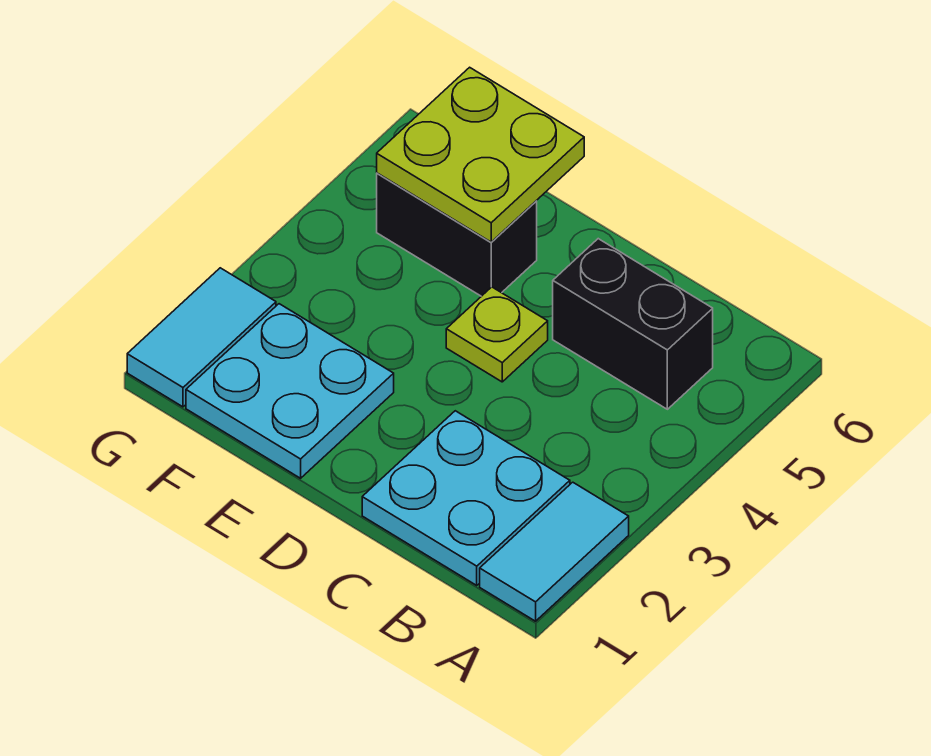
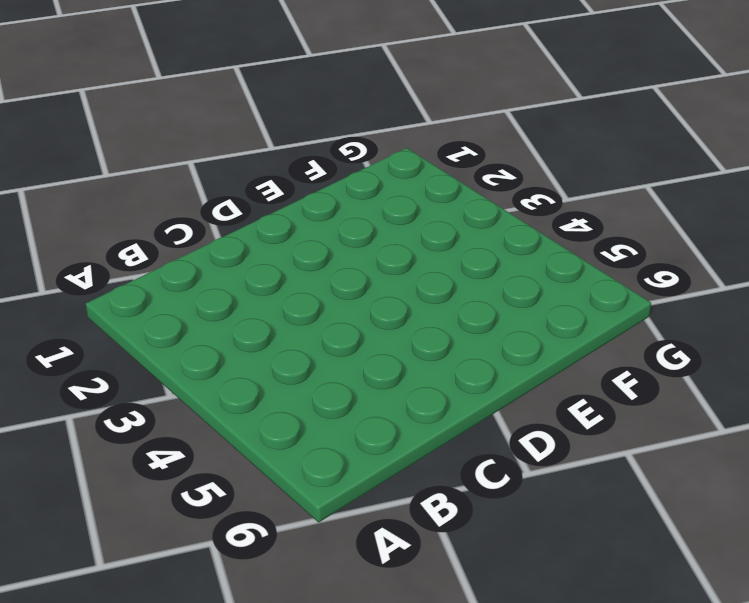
none -> cyan tile A1:A2 level 1
none -> cyan plate B1:C2 level 1

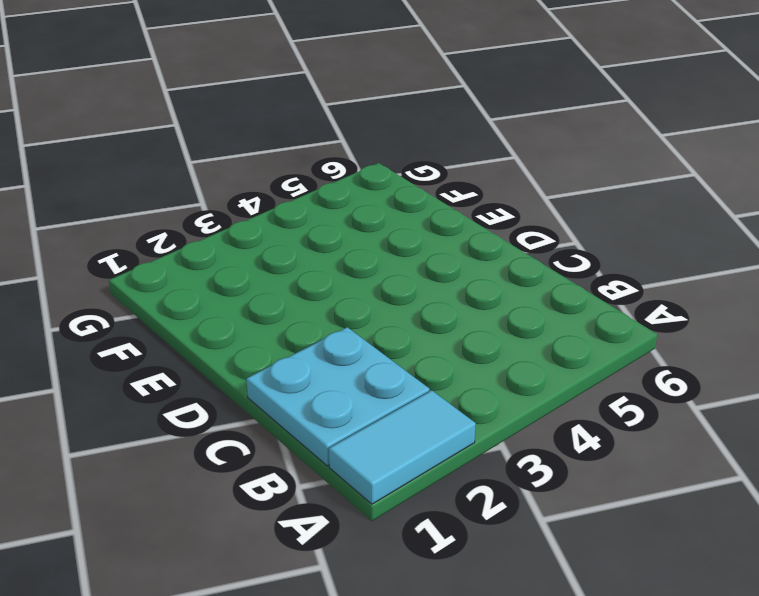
none -> black brick B5:C5 level 1
none -> lime plate D4 level 1

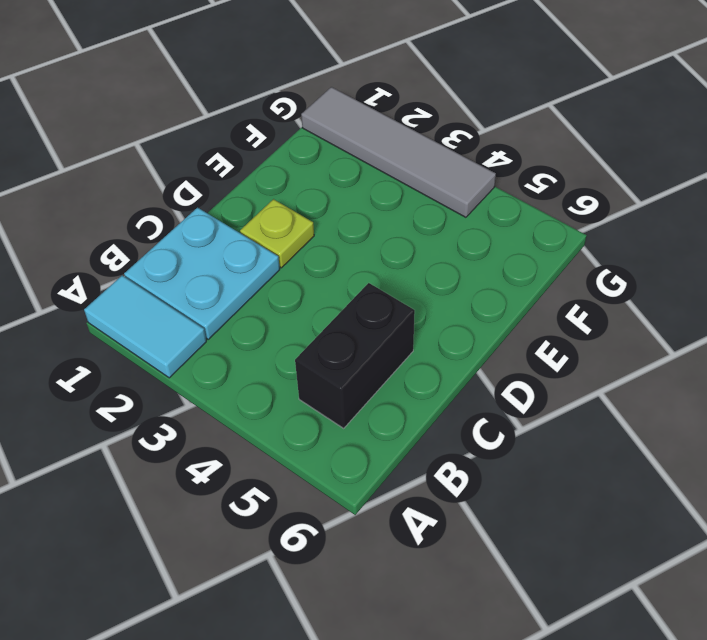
lime plate D2 level 1 -> lime plate D4 level 1
grey tile G1:G4 level 1 -> cyan tile G1:G2 level 1
none -> cyan plate E1:F2 level 1
none -> black brick E5:F5 level 1

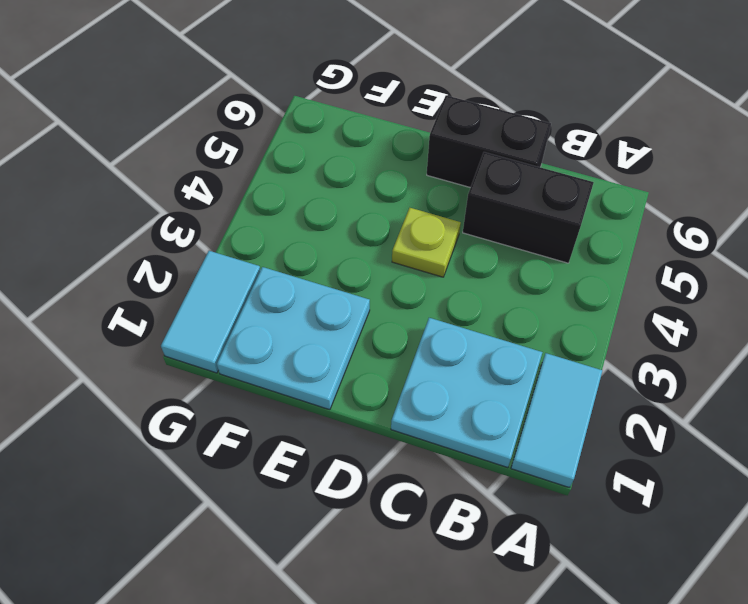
black brick C6:D6 level 1 -> black brick E5:F5 level 1
none -> lime plate E5:F6 level 2

